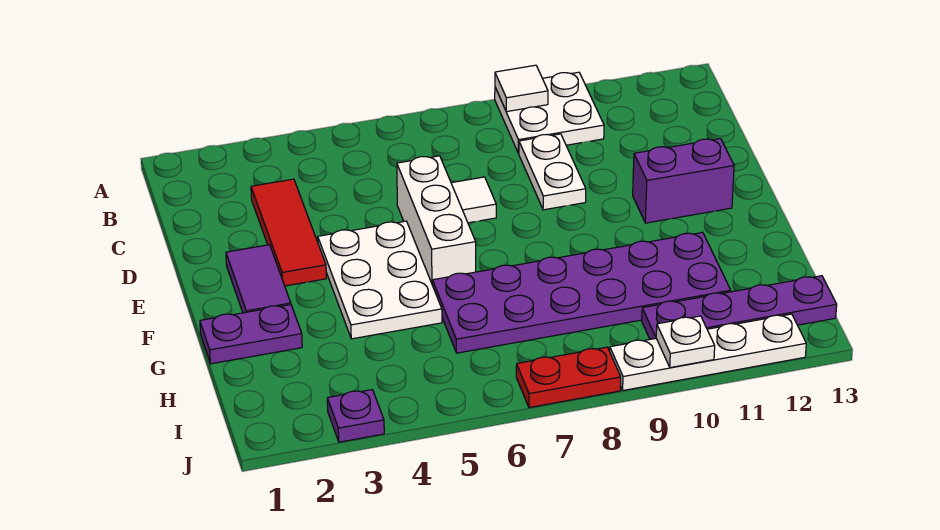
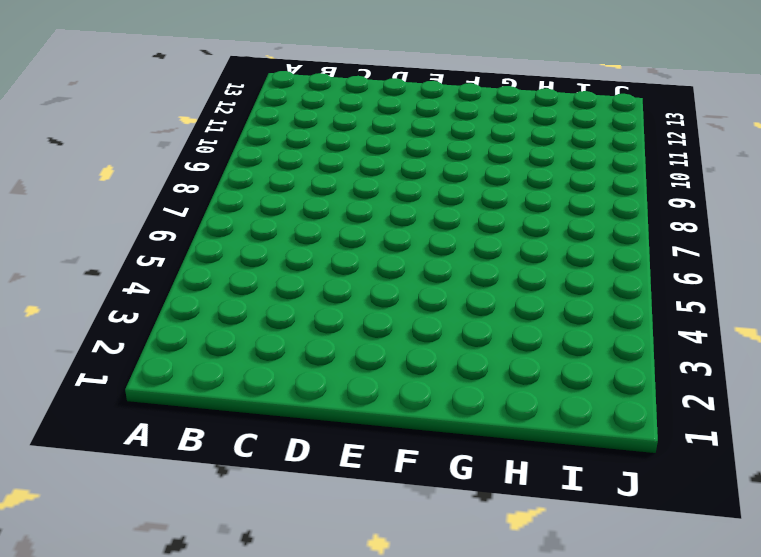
none -> white plate A9:B10 level 1
none -> red tile C3:E3 level 1
none -> white plate C9:D9 level 1

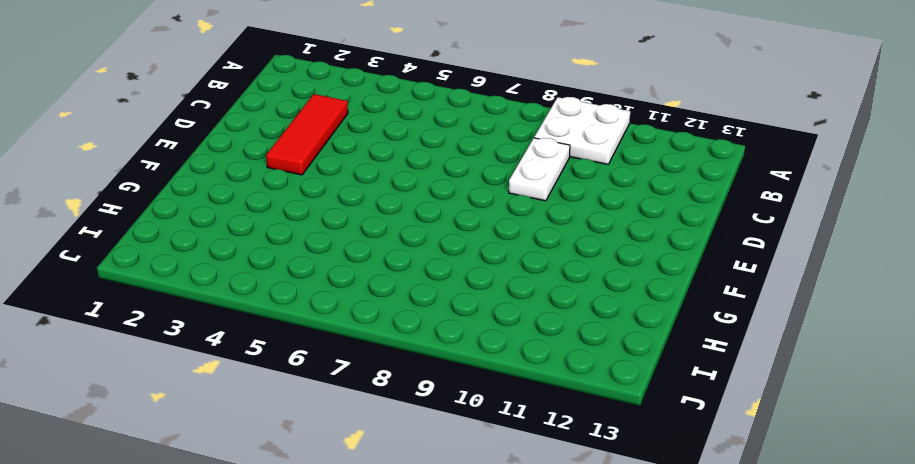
none -> white brick D6:F6 level 1
none -> white tile D7 level 1
none -> purple tile E2:F2 level 1

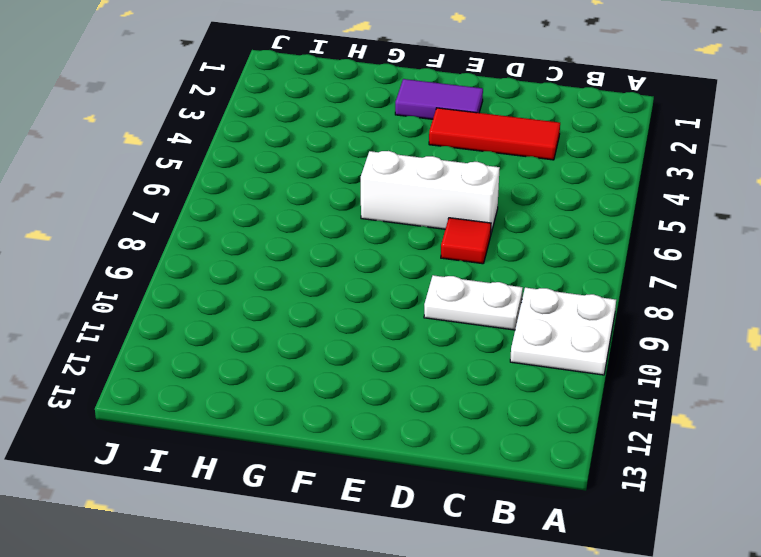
red tile D7 level 1 -> white tile D7 level 1
none -> white plate E4:G5 level 1
none -> purple brick E11:E12 level 1
none -> purple plate G1:G2 level 1

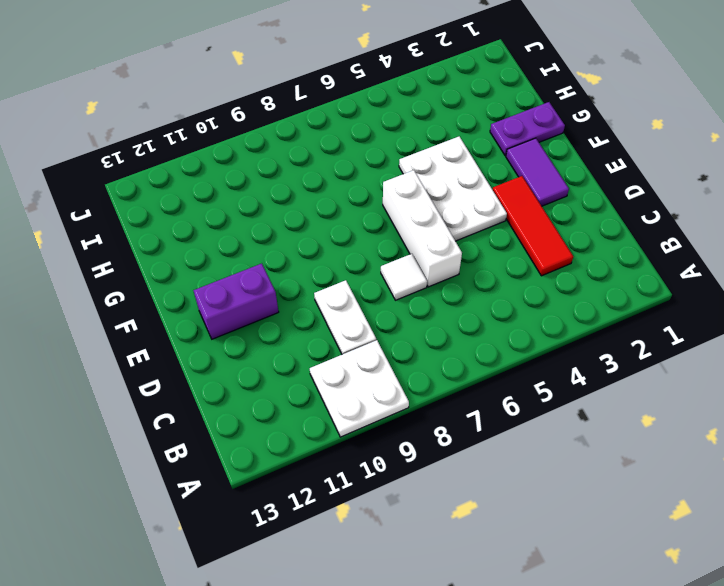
none -> purple plate G6:H11 level 1
none -> purple plate I10:I13 level 1
none -> purple plate J3 level 1

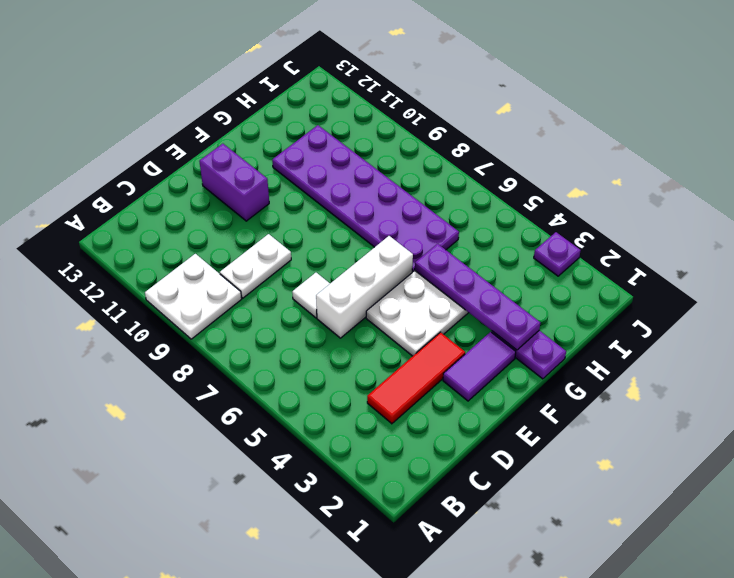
purple plate G2:G5 level 2 -> purple plate I10:I13 level 1
none -> red plate J7:J8 level 1
none -> white plate J9:J12 level 1
none -> white tile A9 level 2

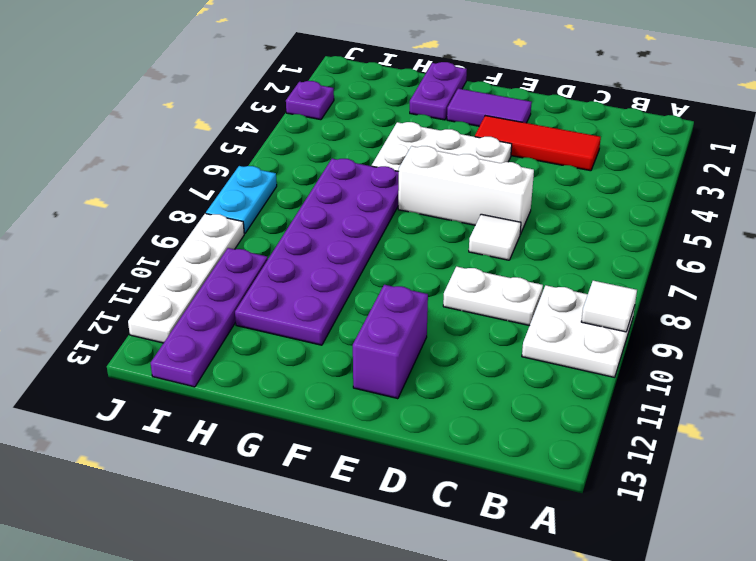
cyan plate J7:J8 level 1 -> red plate J7:J8 level 1
none -> white plate J10 level 2

